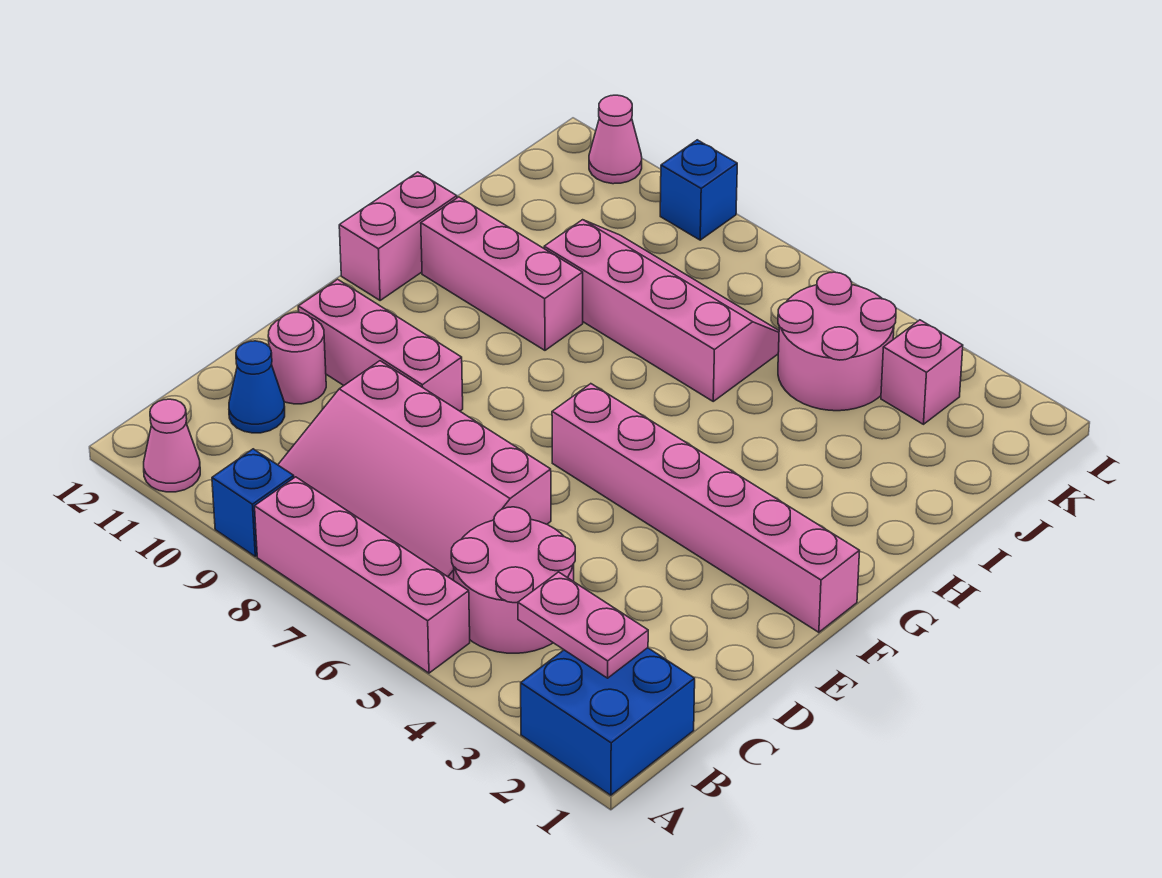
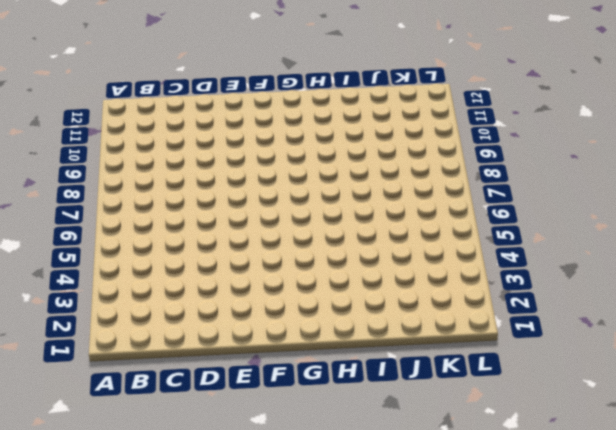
none -> blue brick A1:B2 level 1
none -> pink brick A5:A8 level 1
none -> blue brick A9 level 1

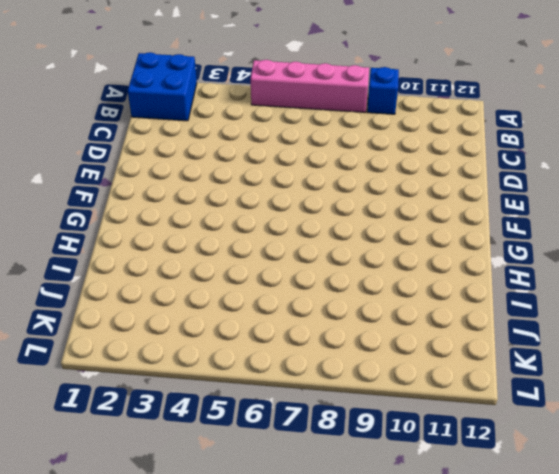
none -> pink cone A11 level 1
none -> pink round brick B4:C5 level 1
none -> pink slope B6:D9 level 1 top D

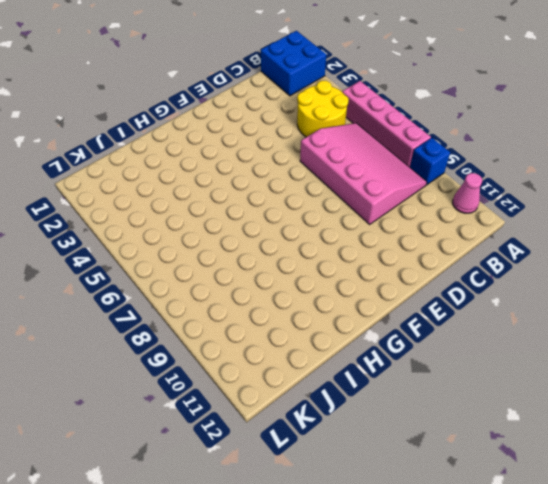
yellow round brick B4:C5 level 1 -> pink round brick B4:C5 level 1
none -> blue cone C11 level 1
none -> pink round brick D11 level 1
none -> pink brick E9:E11 level 1

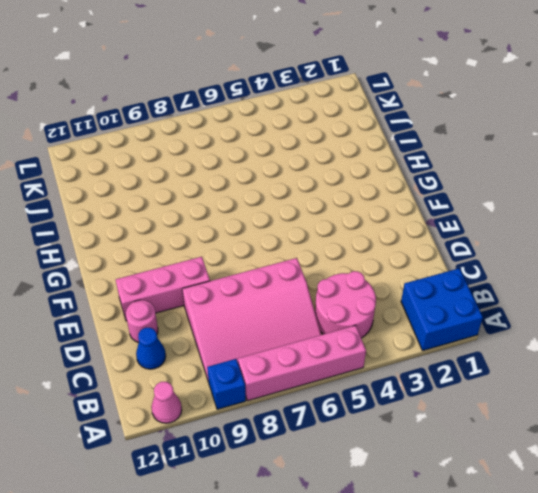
none -> pink brick F1:F6 level 1
none -> pink brick G12:H12 level 1
none -> pink brick H9:H11 level 1

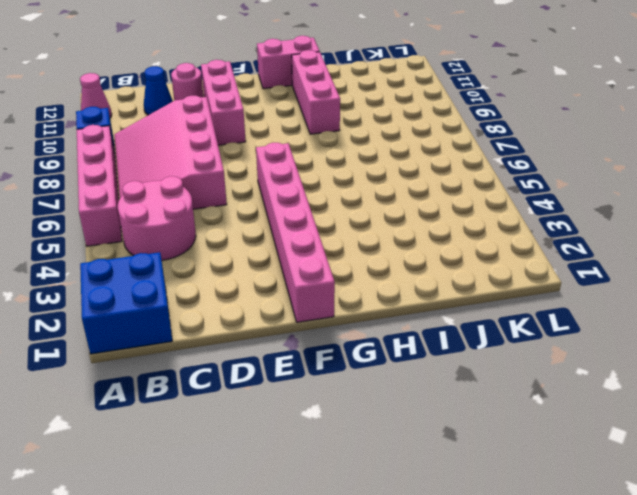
none -> pink slope I6:J9 level 1 top I
none -> pink round brick J4:K5 level 1
none -> pink brick K3 level 1

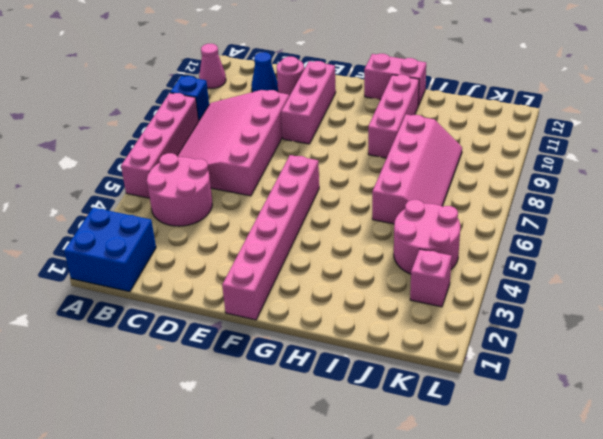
none -> blue brick L9 level 1
none -> pink cone L11 level 1
none -> pink plate B2:B3 level 2

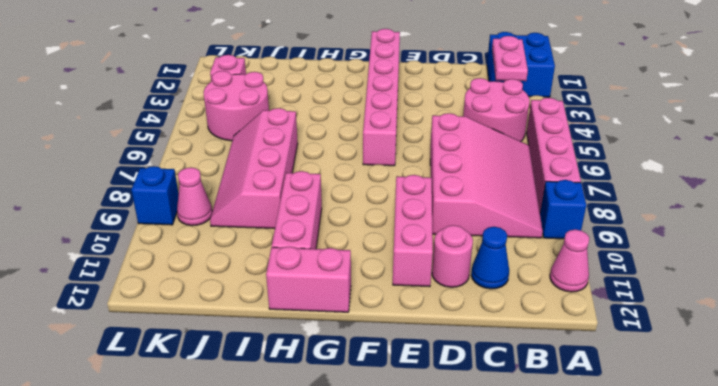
pink cone K9 level 1 -> pink cone L11 level 1

